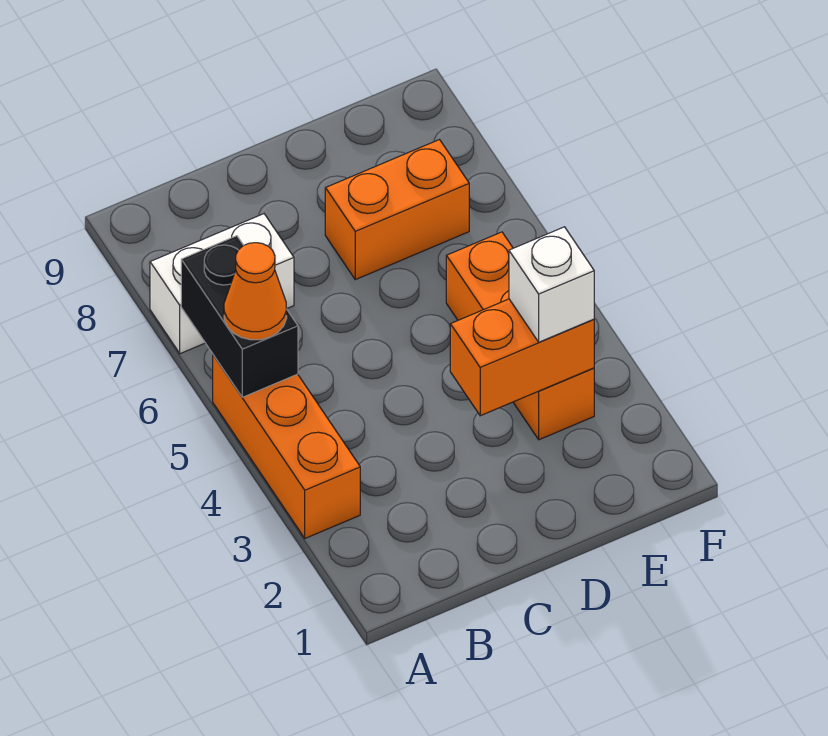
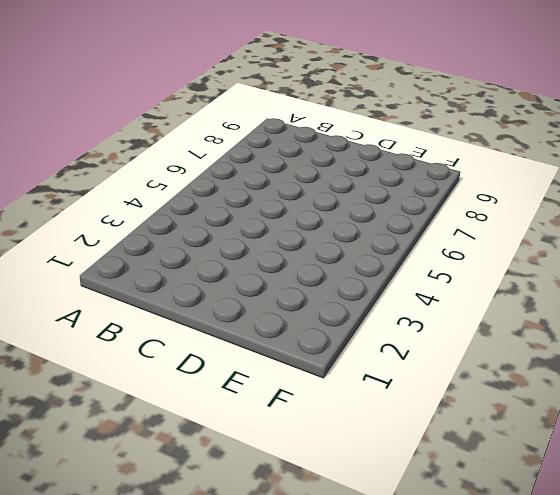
none -> orange brick A3:A5 level 1
none -> white brick A7:B7 level 1

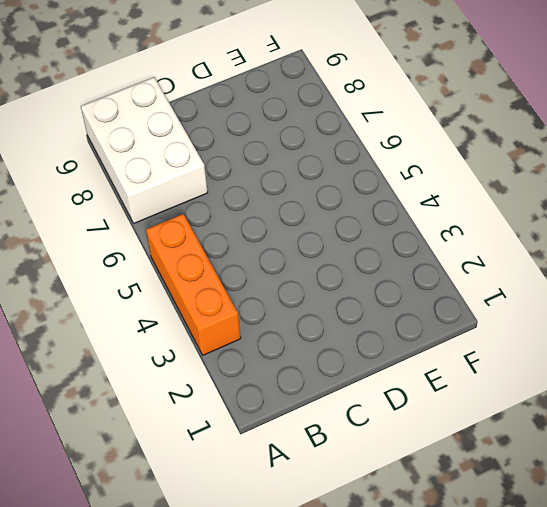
white brick A7:B9 level 1 -> white brick A7:B7 level 1
none -> orange brick D7:E7 level 1
none -> orange brick E3:E5 level 1

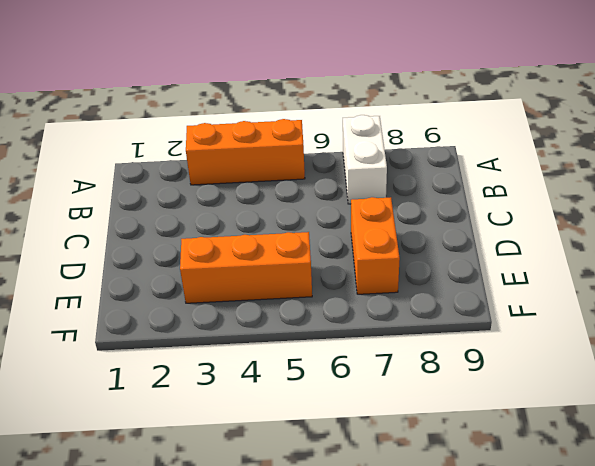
none -> black brick A5:A6 level 2
none -> orange brick D3:E3 level 2

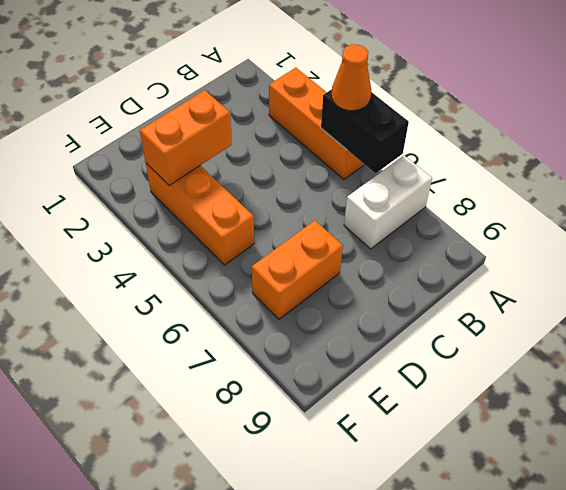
none -> white brick E3 level 3

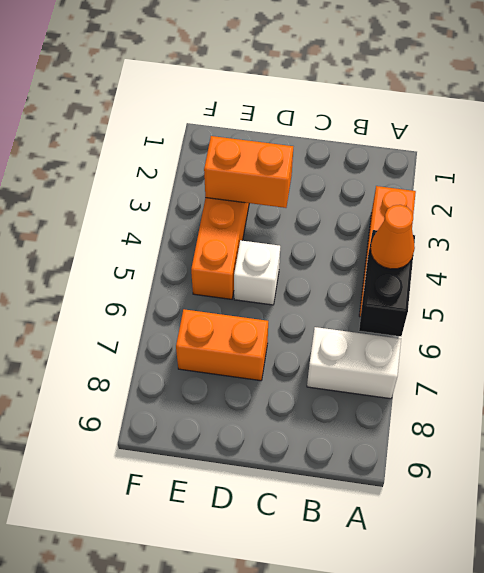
white brick D5 level 1 -> white brick E3 level 3

